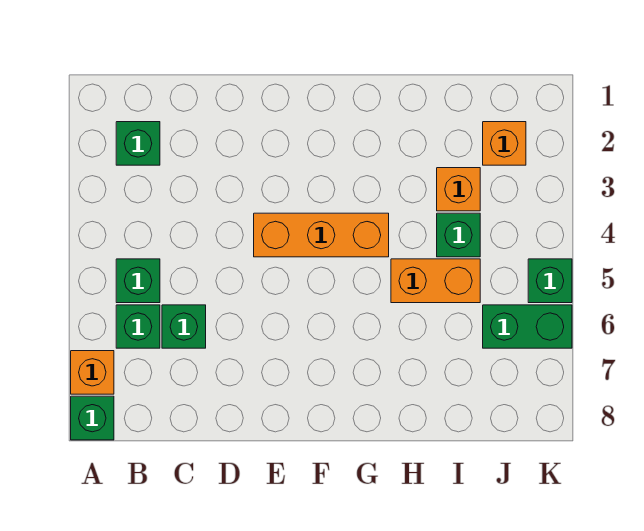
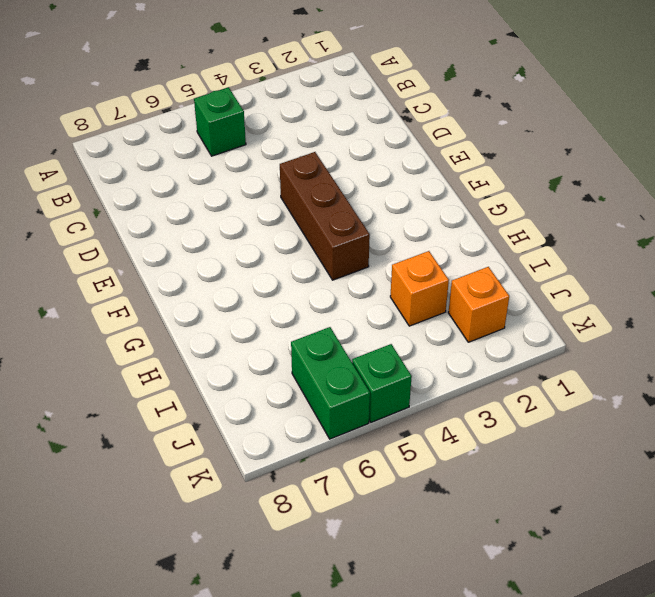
brown brick E4:G4 level 1 -> orange brick E4:G4 level 1
none -> orange brick A7 level 1
none -> green brick A8 level 1
none -> green brick B2 level 1

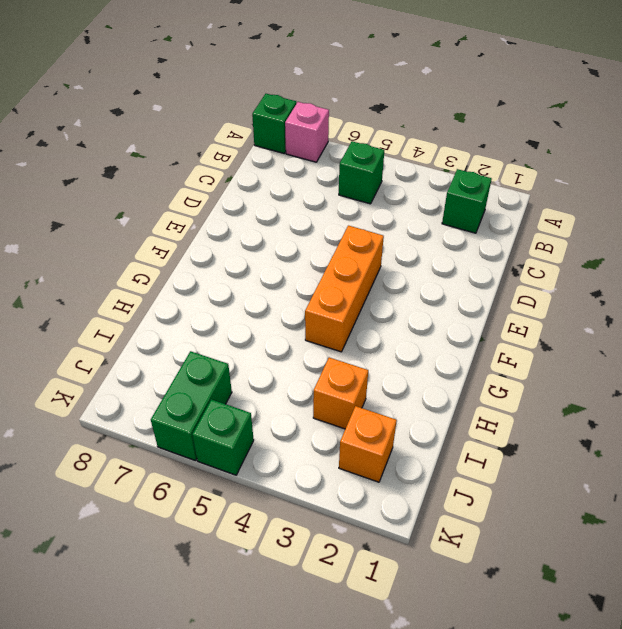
pink brick A7 level 1 -> orange brick A7 level 1
none -> green brick B6 level 1
none -> green brick C6 level 1
none -> orange brick H5:I5 level 1

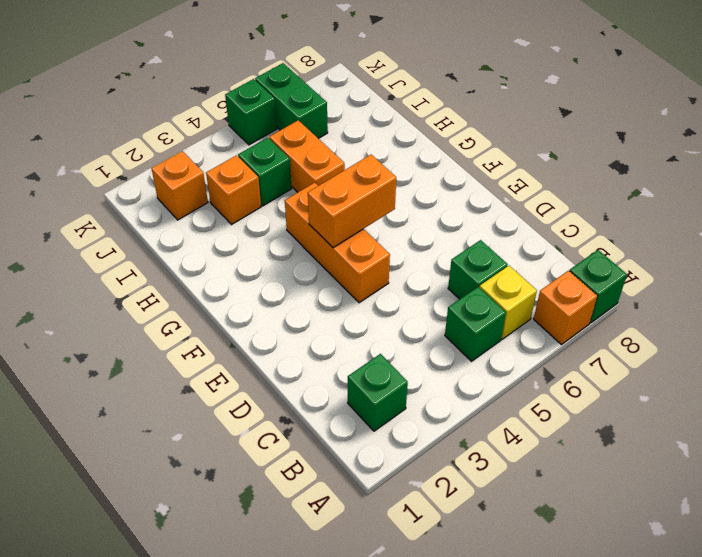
yellow brick B6 level 1 -> green brick B6 level 1
orange brick F4:F5 level 2 -> none

